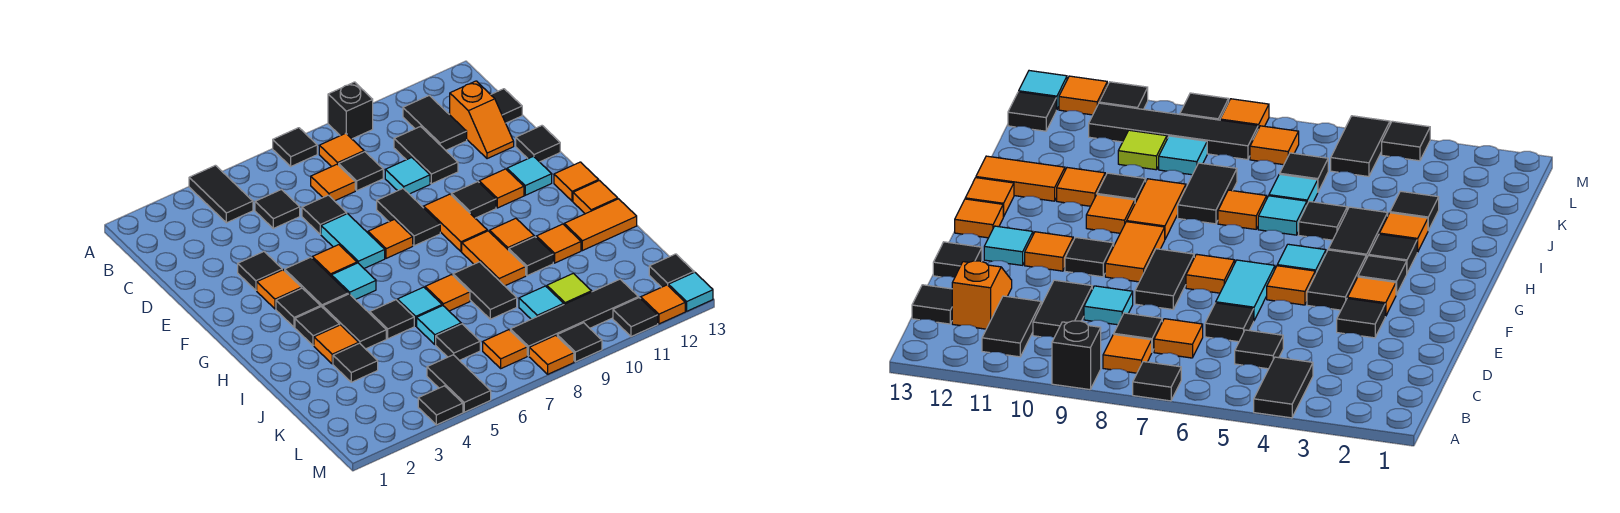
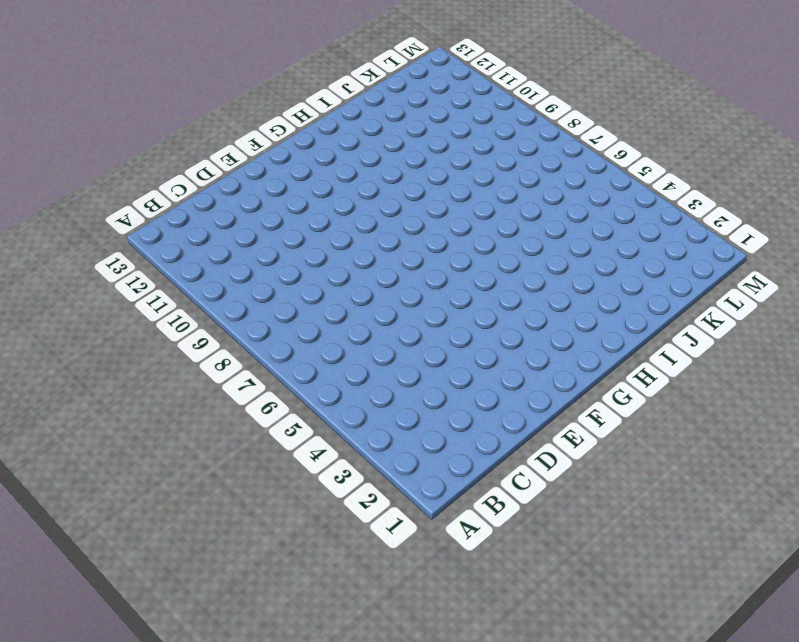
none -> black tile A4:B4 level 1
none -> black tile A7 level 1
none -> black brick A9 level 1
none -> orange tile B8 level 1

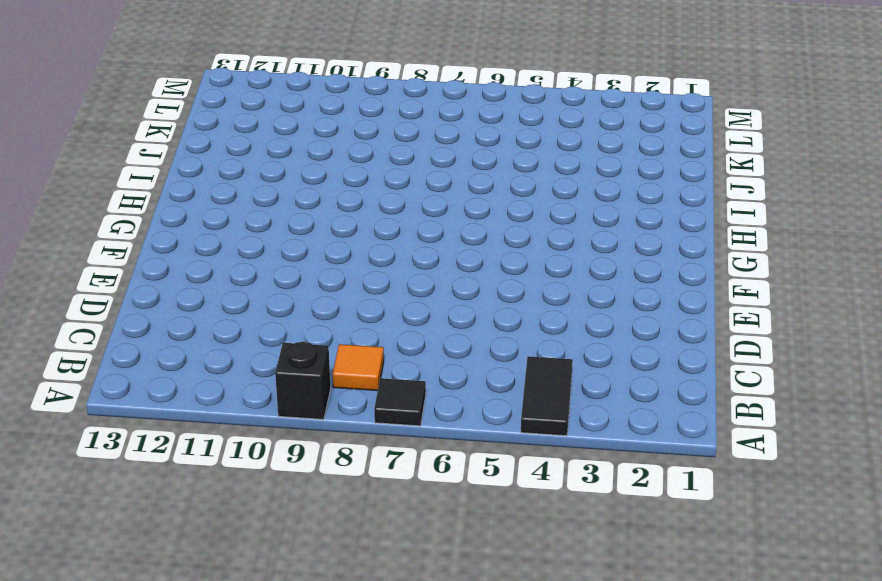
none -> black tile B11:C11 level 1
none -> black tile C5 level 1
none -> orange tile C7 level 1
none -> black tile C8 level 1

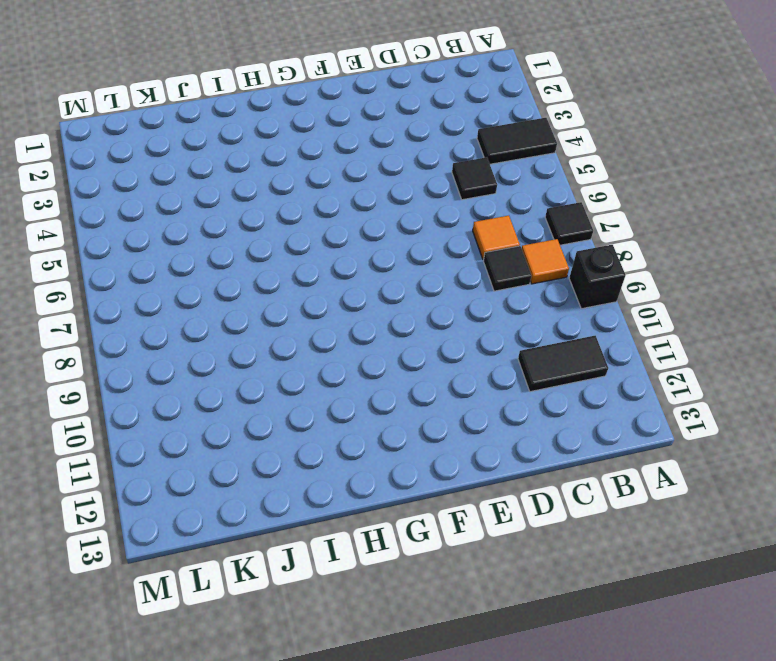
none -> black tile C10:D10 level 1
none -> orange slope C12:D12 level 1 top C
none -> black tile C13 level 1
none -> black tile D6 level 1

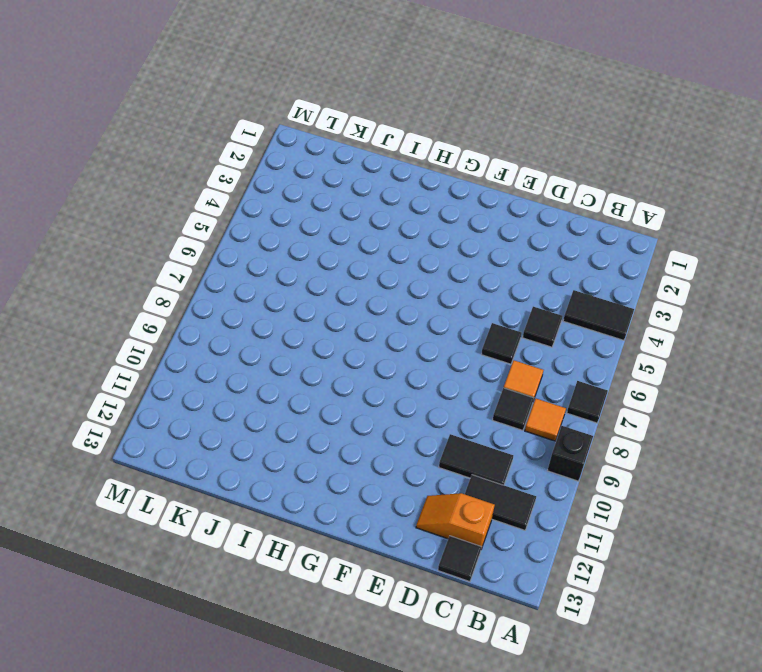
none -> cyan tile D9 level 1
none -> black tile E3 level 1
none -> cyan tile E6:F6 level 1
none -> black tile E8:F8 level 1

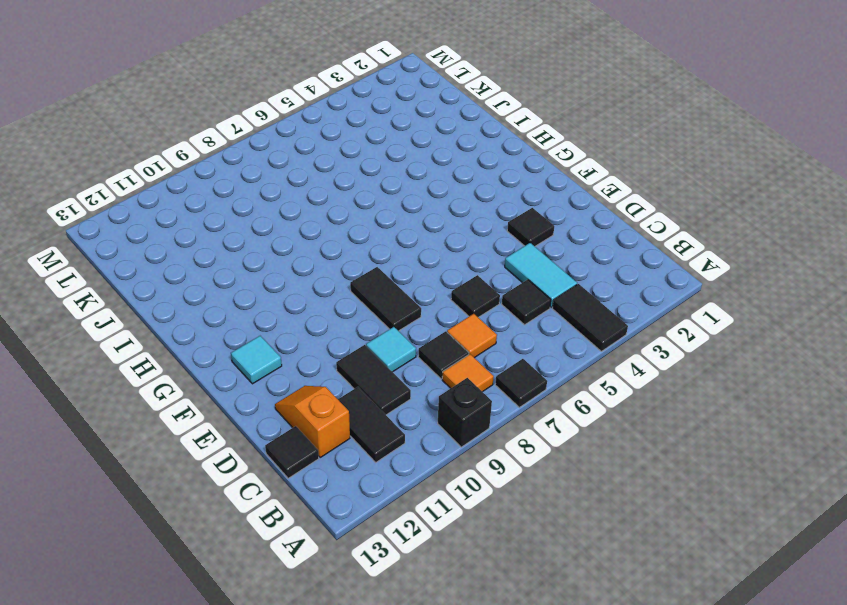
cyan tile C4:D4 level 1 -> cyan tile E6:F6 level 1
none -> black tile E13 level 1
none -> orange tile F3 level 1
none -> black tile F4:G4 level 1
none -> orange tile F5 level 1

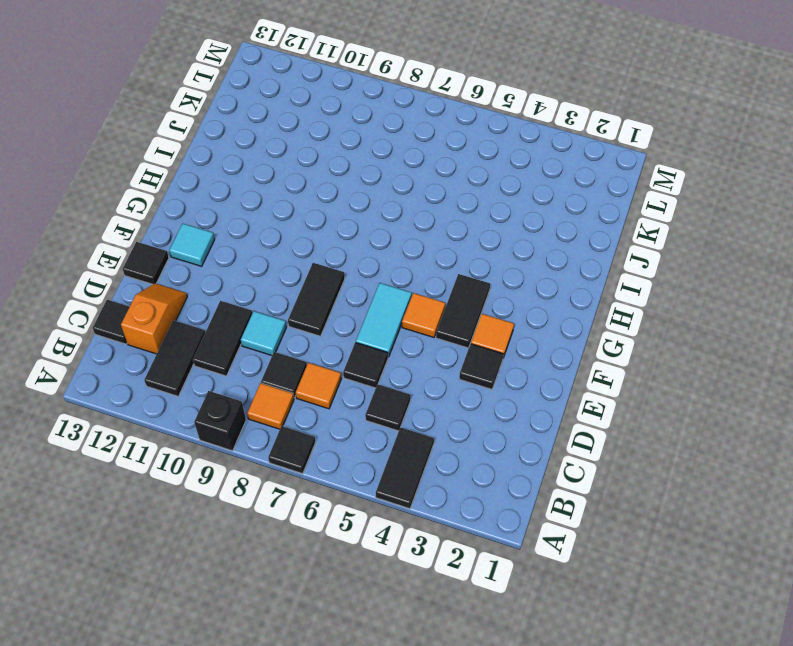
none -> orange tile F7 level 1
none -> orange tile F9:G9 level 1
none -> black tile F10 level 1
none -> orange tile F11 level 1

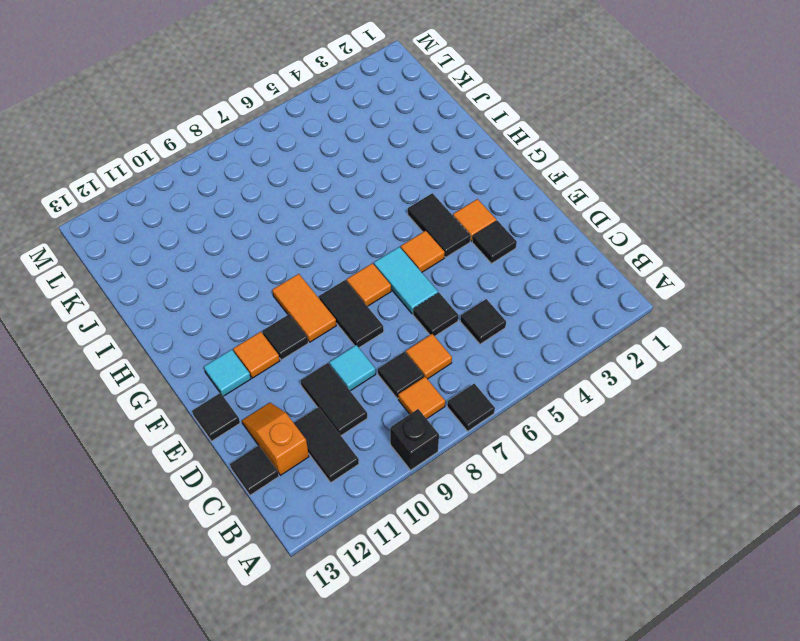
none -> black tile A4:B4 level 1
none -> black tile G3 level 1
none -> cyan tile G5 level 1
none -> orange tile G13 level 1

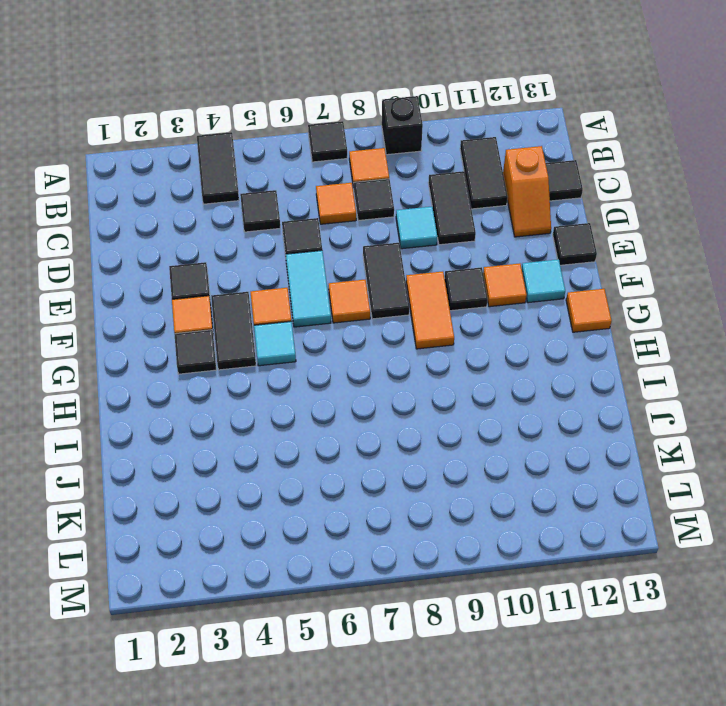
none -> black tile H3 level 1
none -> black tile H4:I4 level 1
none -> orange tile H9:I9 level 1
none -> orange tile H10 level 1

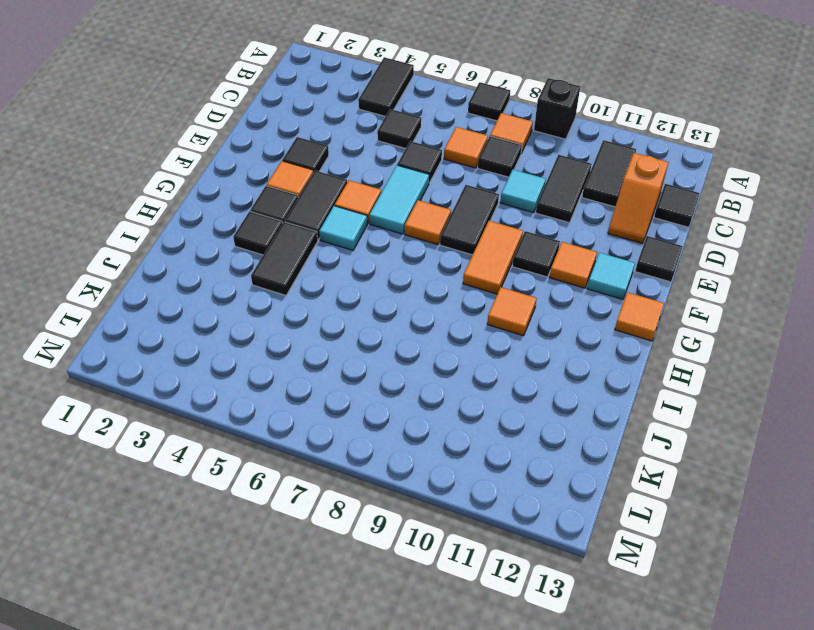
none -> orange tile H9:I9 level 1
none -> orange tile H13 level 1
none -> orange tile I3 level 1
none -> black tile I5 level 1

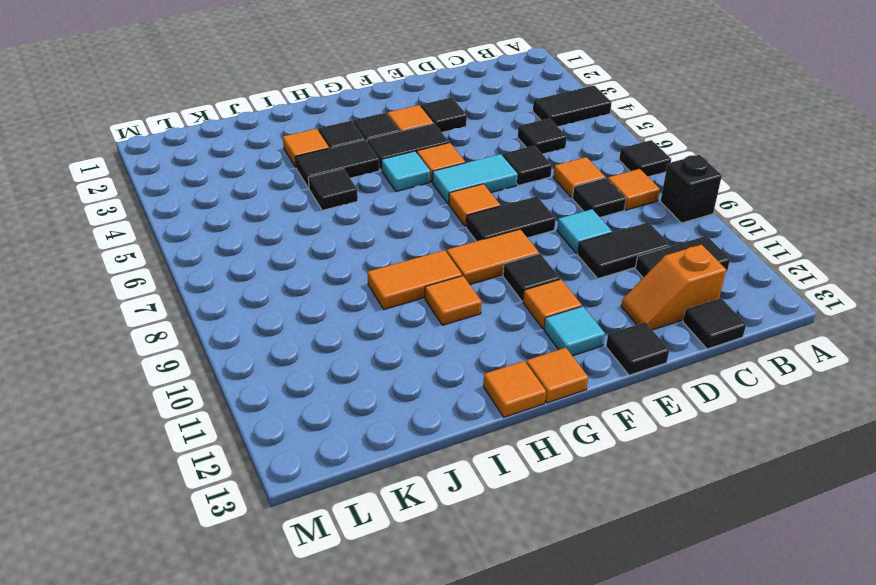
none -> cyan tile I6 level 1
none -> orange tile I7 level 1
none -> black tile I8:J8 level 1
none -> black tile I10 level 1

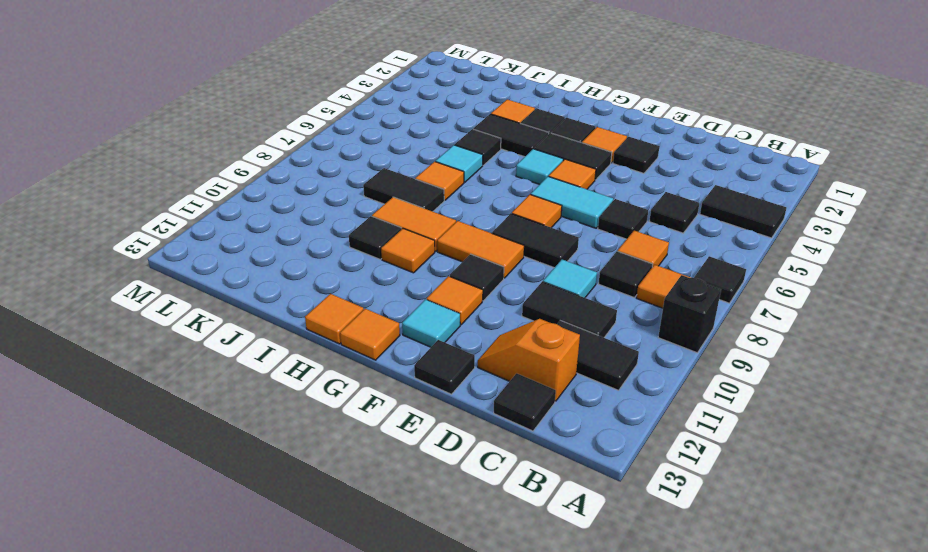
none -> orange tile I11 level 1
none -> orange tile I12:I13 level 1
none -> black tile J3 level 1
none -> cyan tile J6 level 1

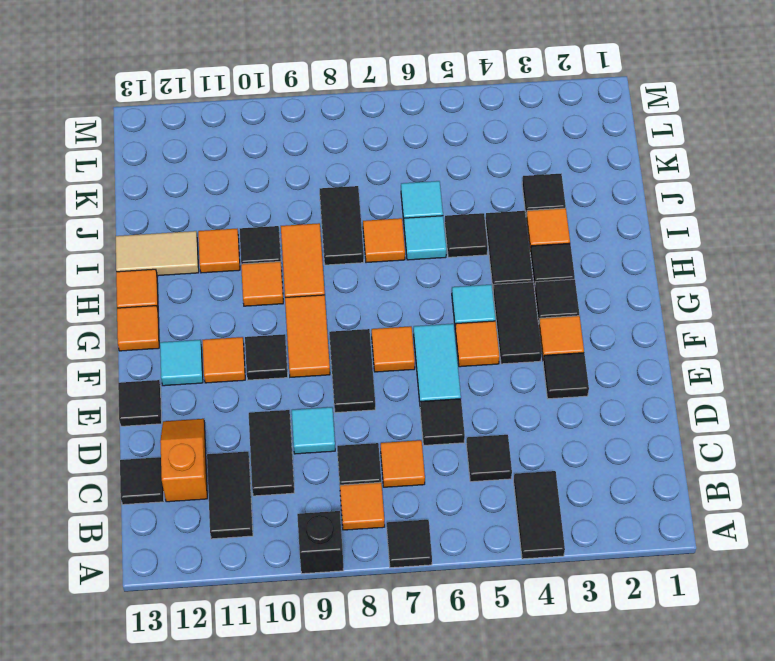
tan tile I12:I13 level 1 -> orange tile I12:I13 level 1
none -> black tile K6 level 1
none -> cyan tile K9 level 1
none -> lime tile K10 level 1
none -> black tile L5:M5 level 1

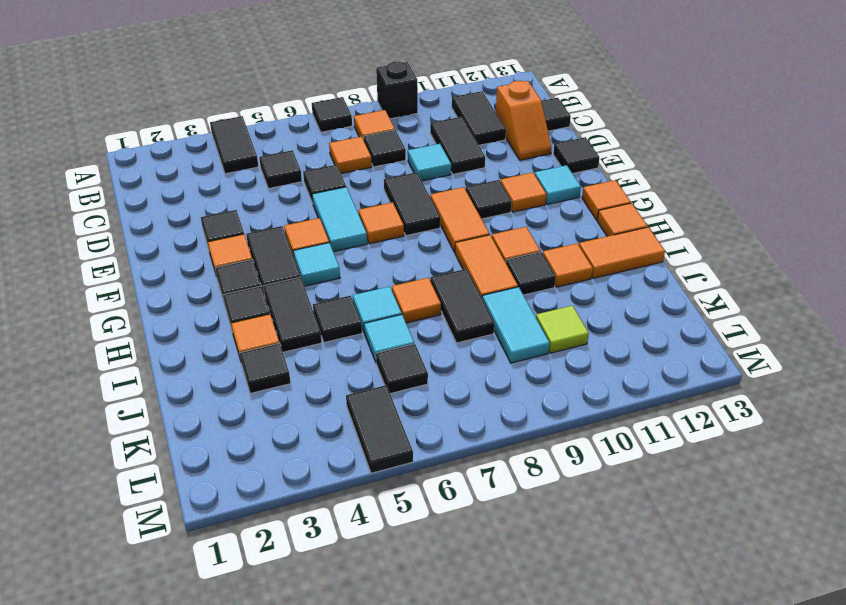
cyan tile J9:K9 level 1 -> cyan tile K9 level 1
none -> orange tile L7 level 1
none -> black tile L8:L11 level 1
none -> black tile L13 level 1
none -> black tile M4 level 1

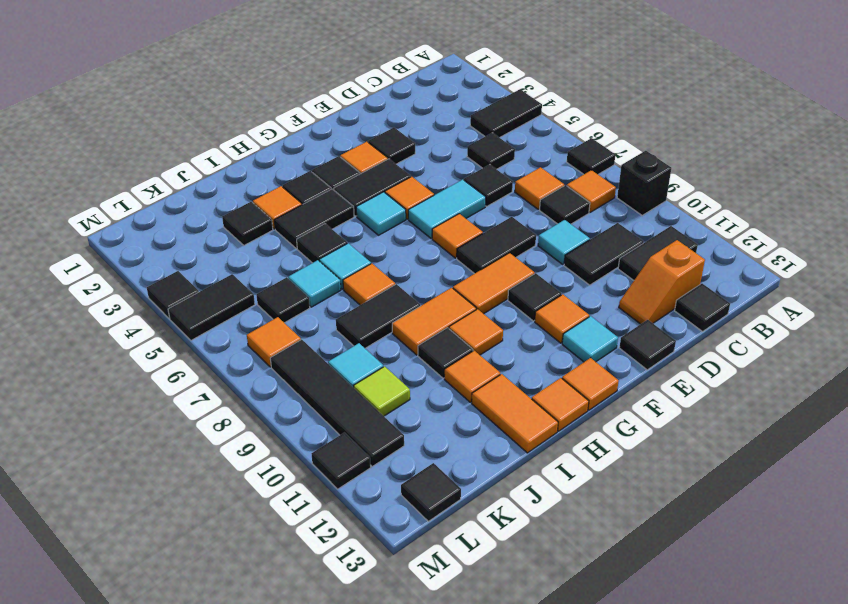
none -> orange tile M8 level 1
none -> black tile M9 level 1
none -> orange tile M12 level 1
none -> cyan tile M13 level 1

